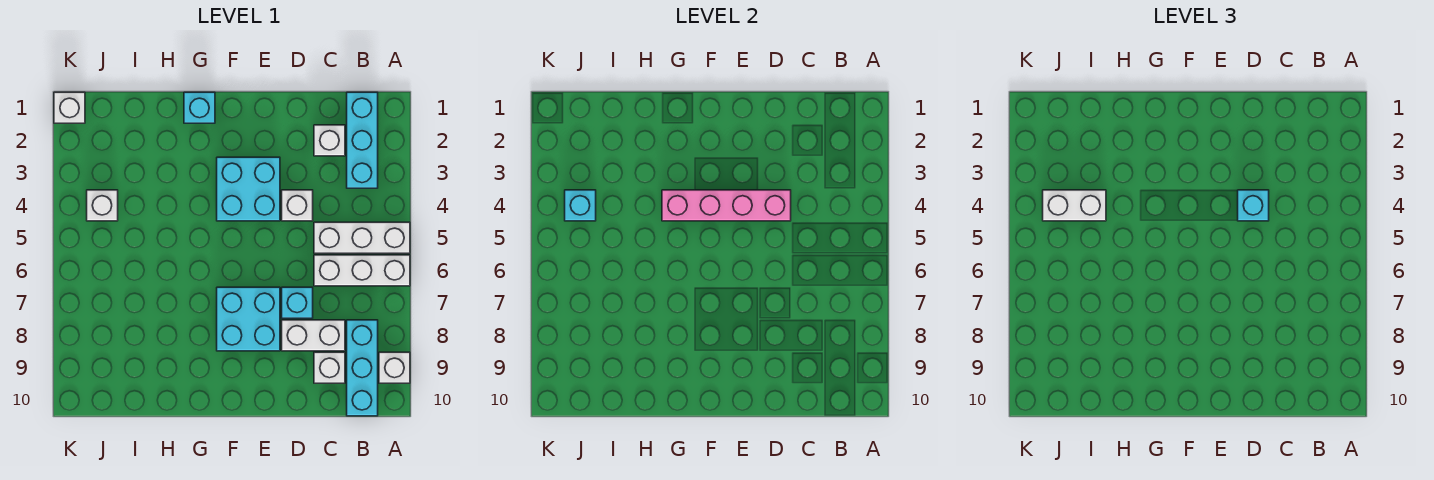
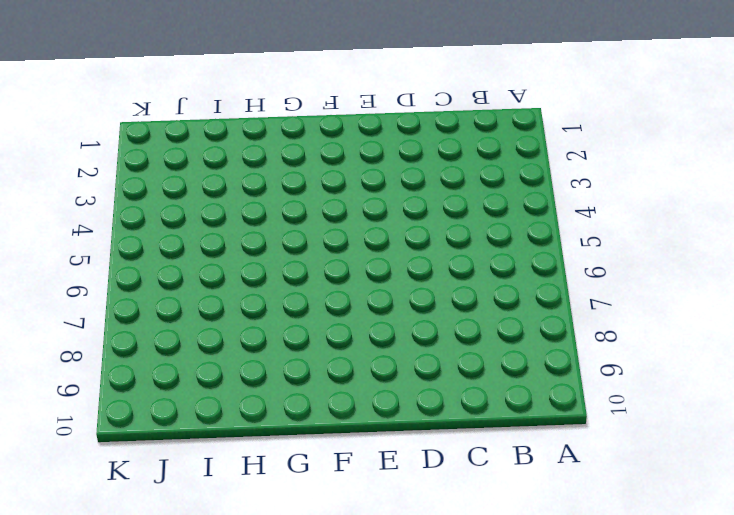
none -> white brick A5:C5 level 1
none -> white brick A6:C6 level 1
none -> white brick A9 level 1

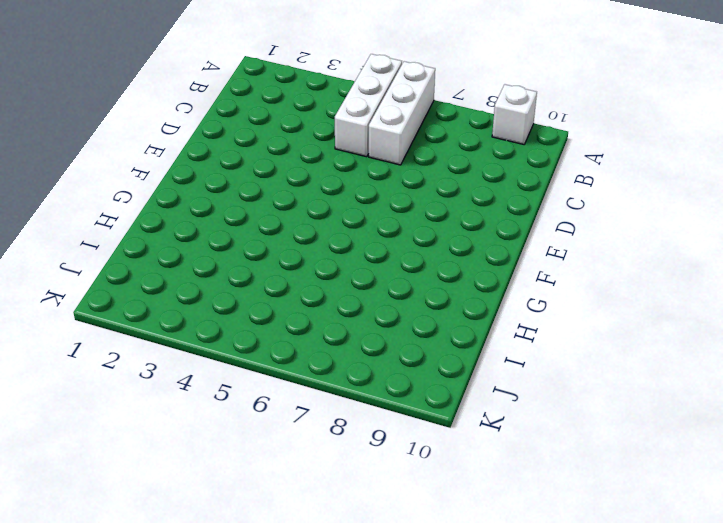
none -> cyan brick B1:B3 level 1
none -> cyan brick B8:B10 level 1
none -> white brick C2 level 1

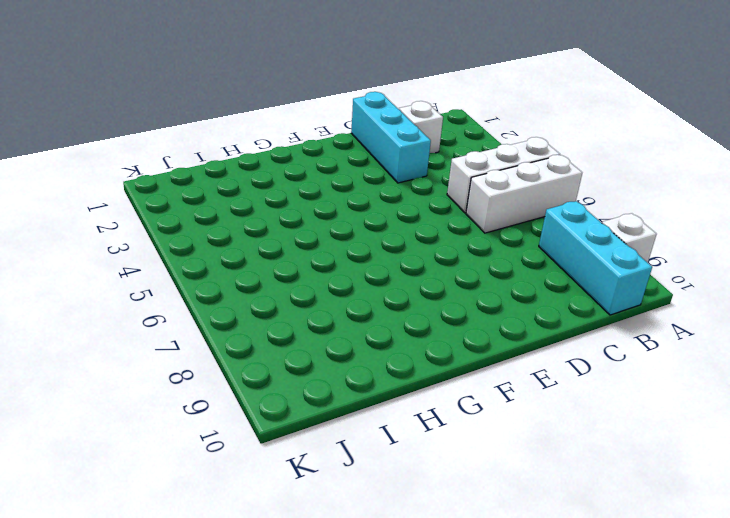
cyan brick D1:D3 level 1 -> cyan brick B1:B3 level 1
none -> white brick C8:D8 level 1
none -> white brick C9 level 1
none -> white brick D4 level 1

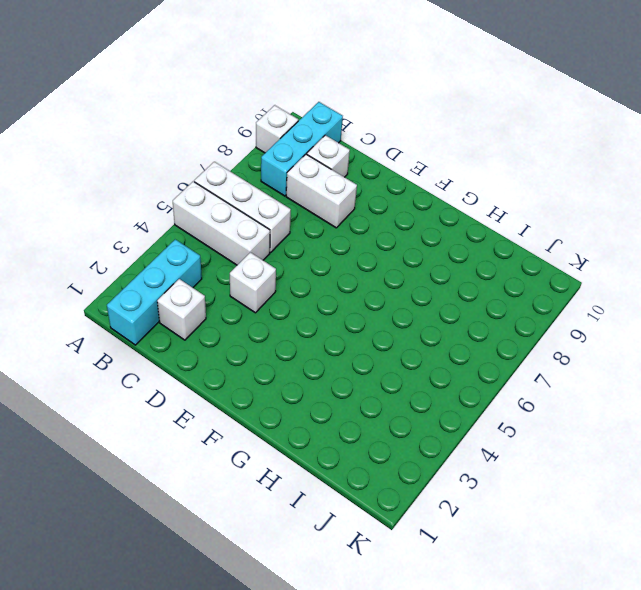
none -> cyan brick D7 level 1
none -> cyan brick E3:F4 level 1
none -> cyan brick E7:F8 level 1

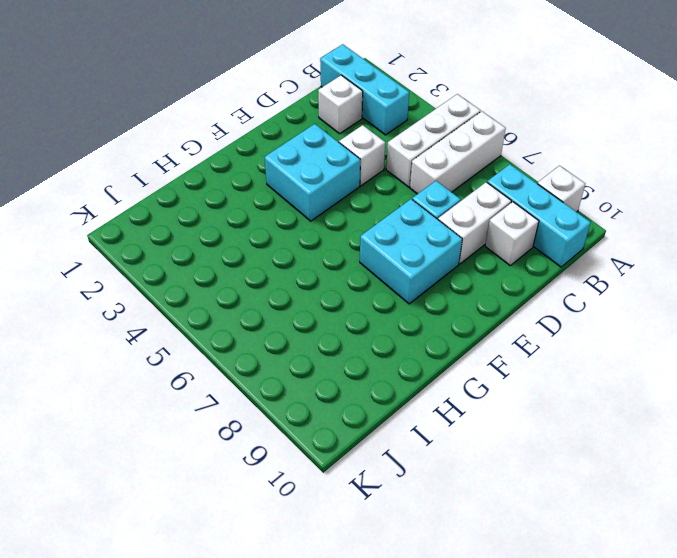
none -> cyan brick G1 level 1
none -> white brick J4 level 1
none -> white brick K1 level 1

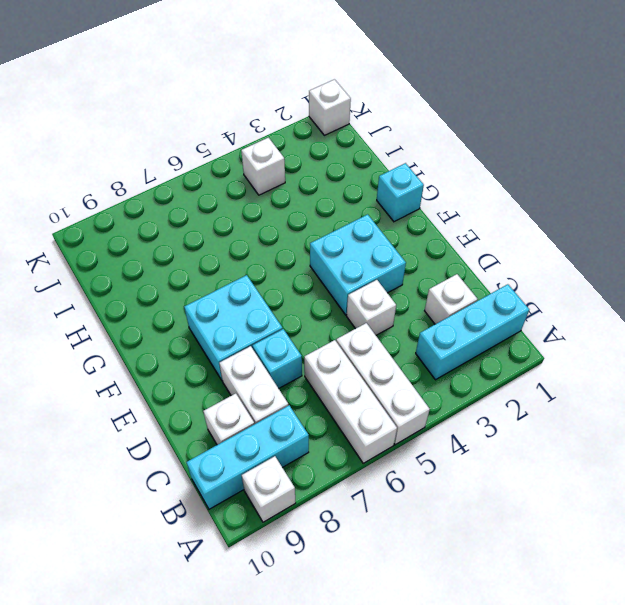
none -> pink brick D4:G4 level 2
none -> cyan brick J4 level 2
none -> cyan brick D4 level 3

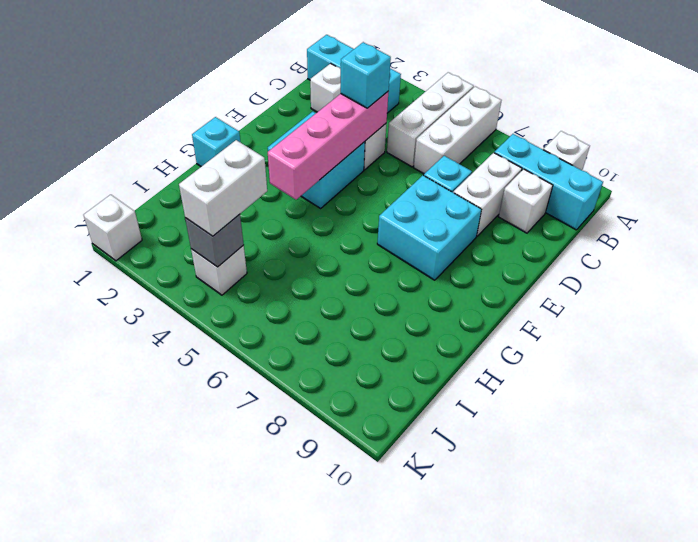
grey brick J4 level 2 -> cyan brick J4 level 2

